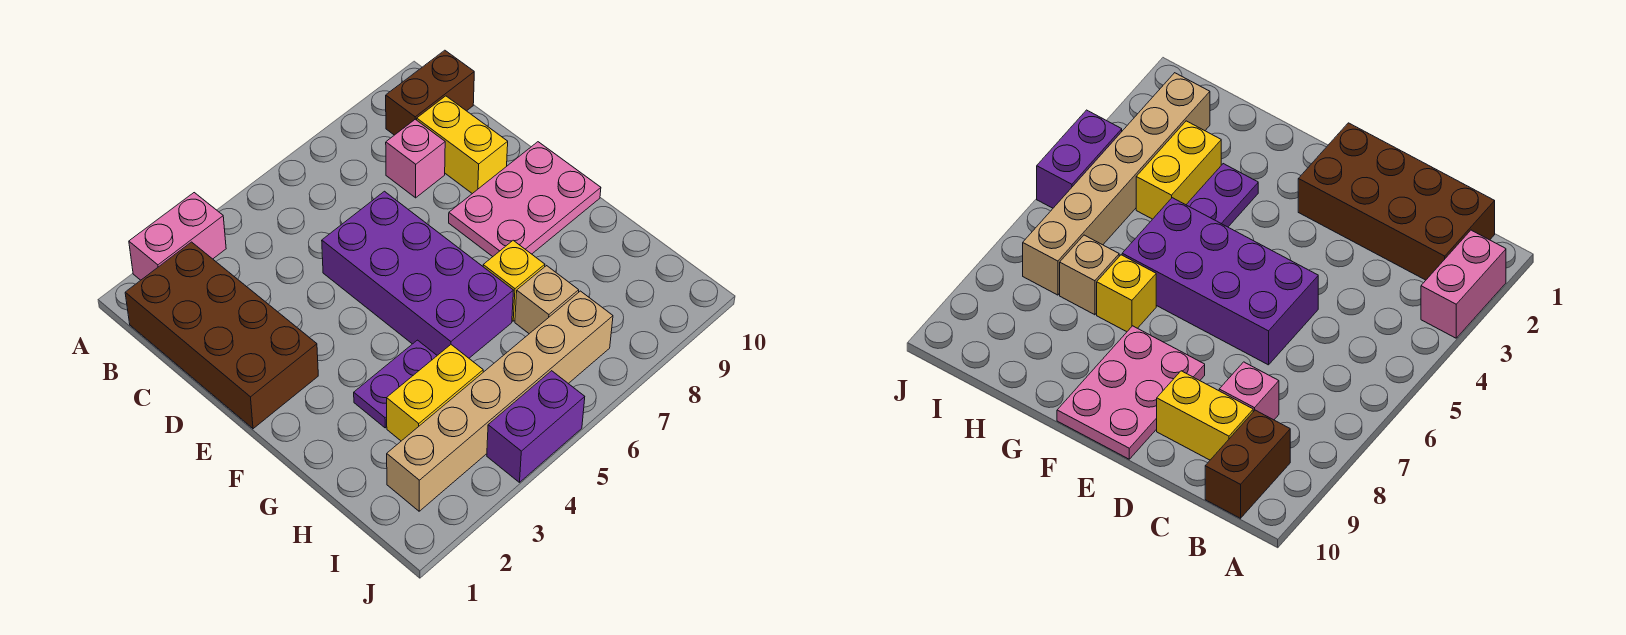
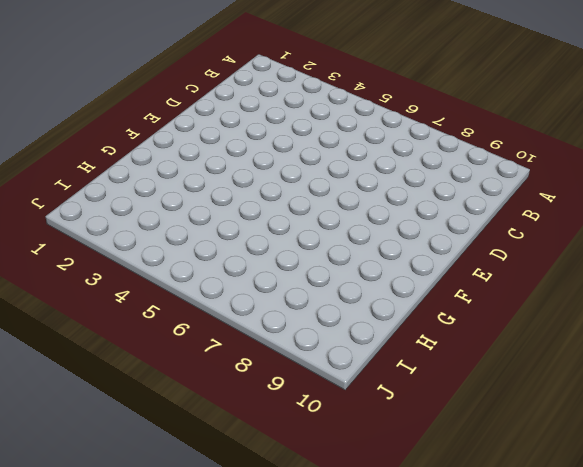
none -> pink brick A2:A3 level 1
none -> brown brick B1:E2 level 1
none -> brown brick B9:B10 level 1

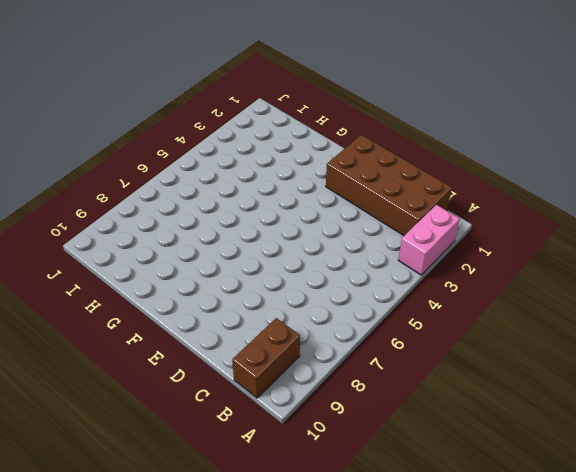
none -> pink brick C8 level 1
none -> yellow brick C9:D9 level 1
none -> purple brick D5:G6 level 1

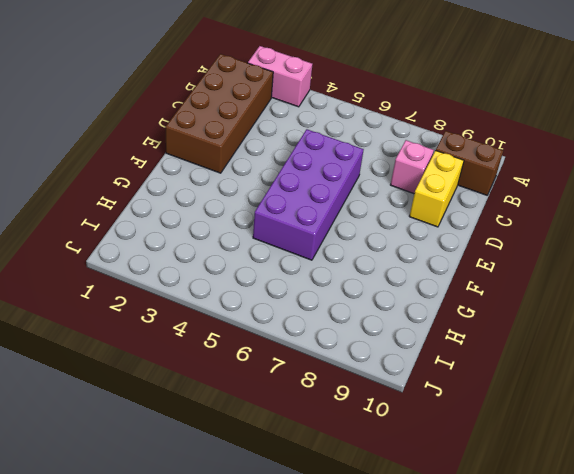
none -> pink plate E8:F10 level 1
none -> purple plate G3:G4 level 1
none -> yellow brick G7 level 1

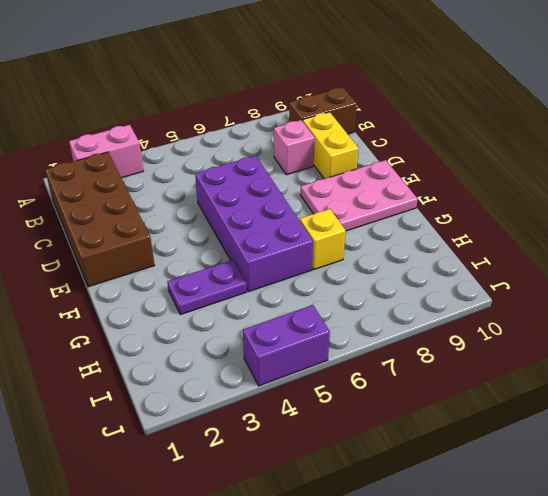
none -> yellow brick H3:H4 level 1
none -> tan brick H7 level 1
none -> tan brick I2:I7 level 1

